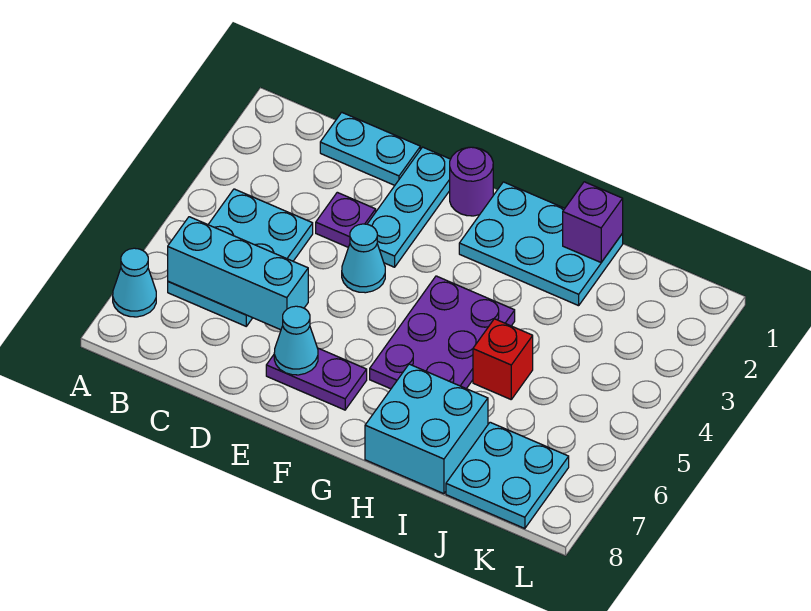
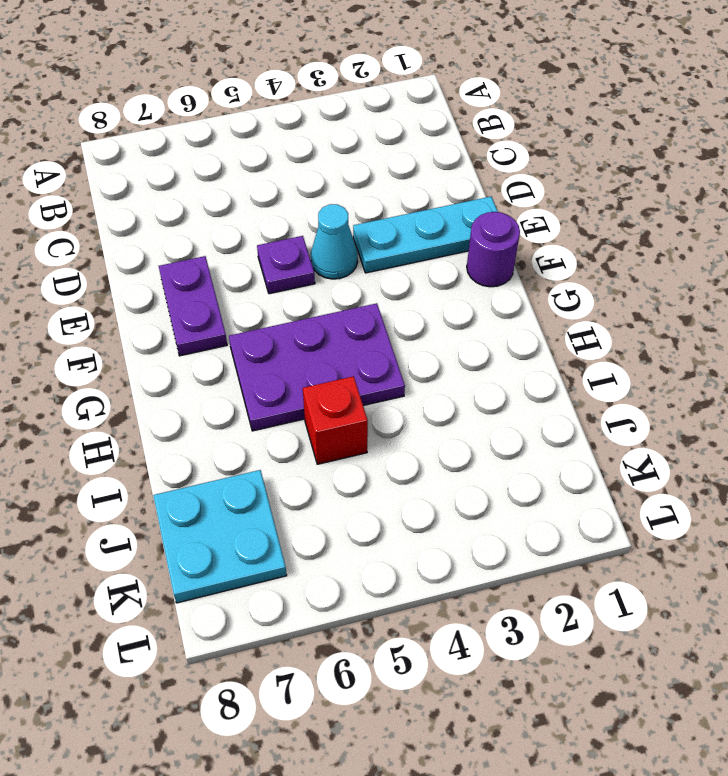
purple plate E5 level 1 -> purple plate D3 level 1
none -> cyan cone A7 level 1
none -> cyan plate B4:C6 level 1
none -> cyan plate C1:D1 level 1

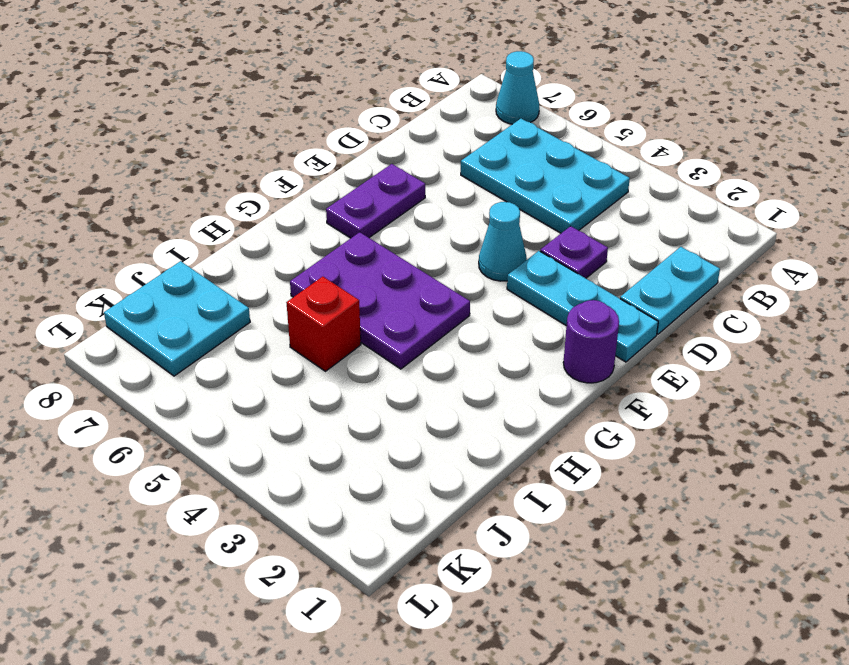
none -> cyan plate G1:I2 level 1
none -> cyan brick H7:I8 level 1
none -> cyan brick B6:D6 level 2

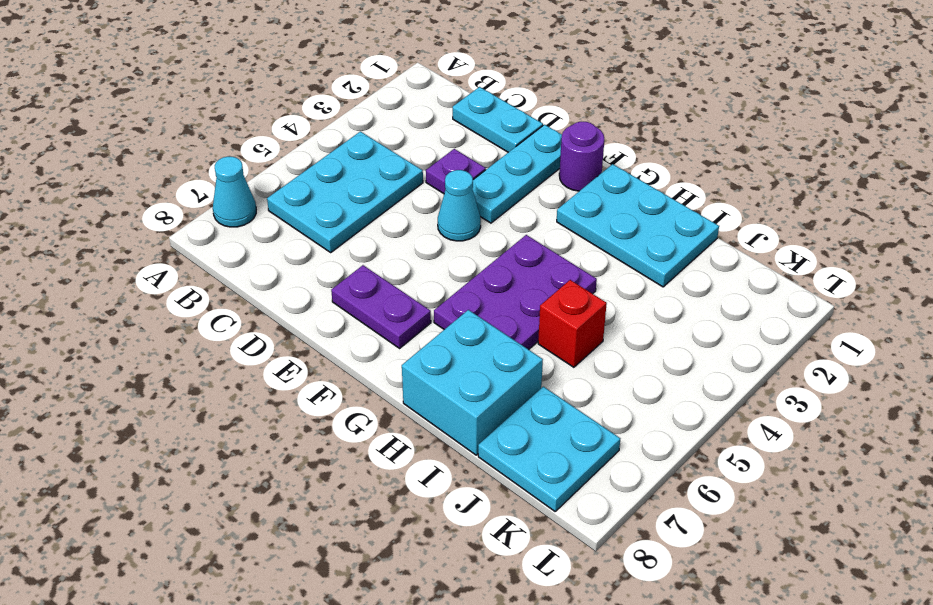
none -> cyan brick B6:D6 level 2
none -> cyan cone E7 level 2
none -> purple brick I1 level 2

